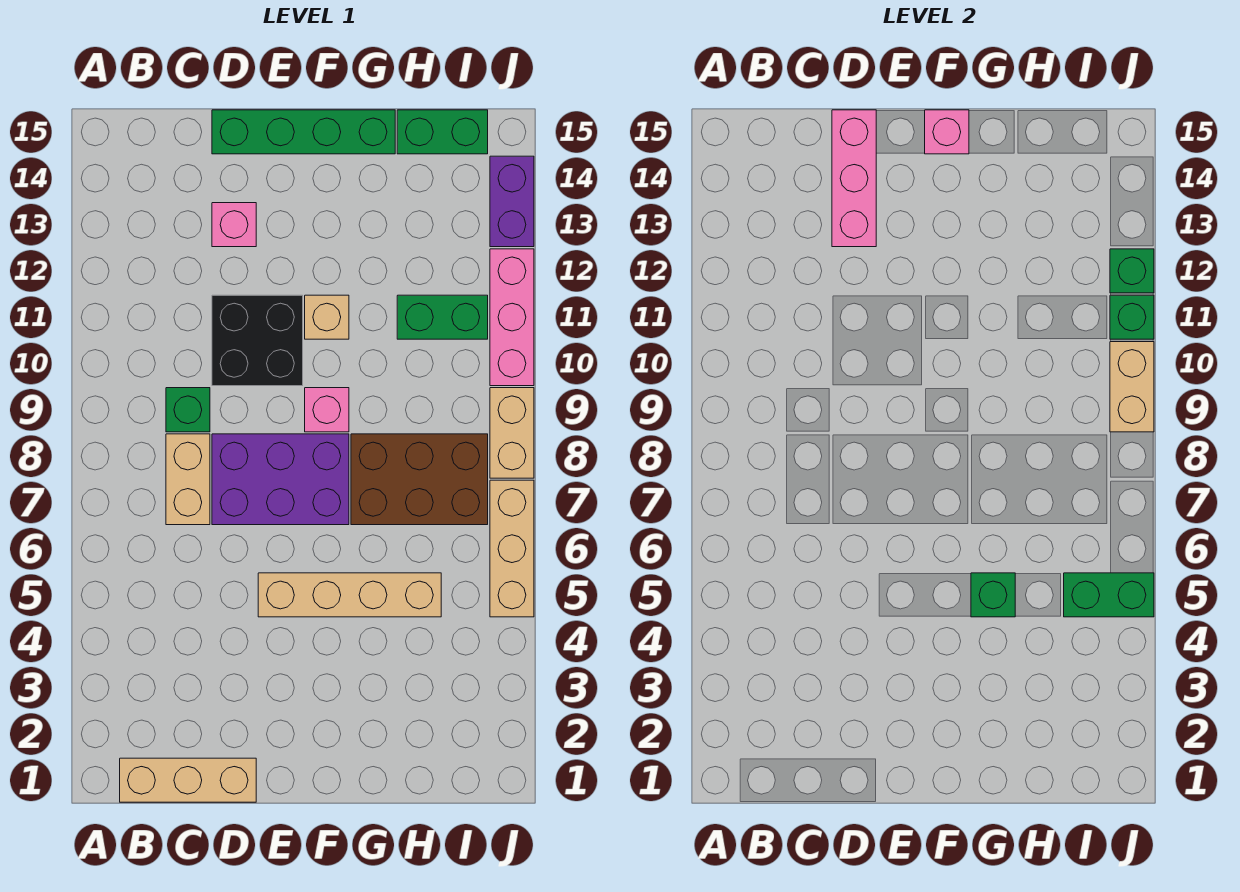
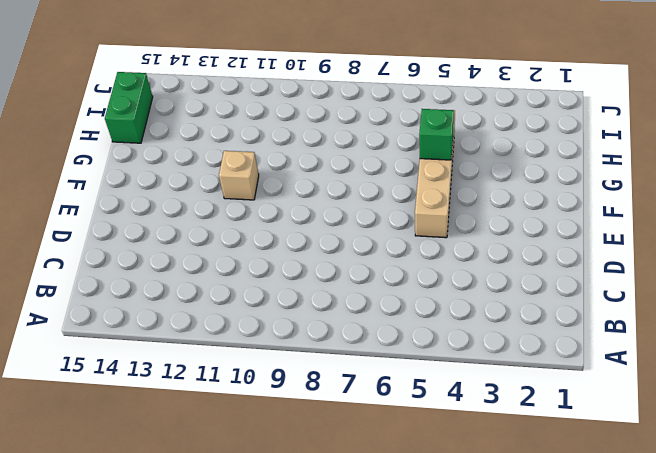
none -> tan brick B1:D1 level 1
none -> tan brick C7:C8 level 1
none -> green brick C9 level 1

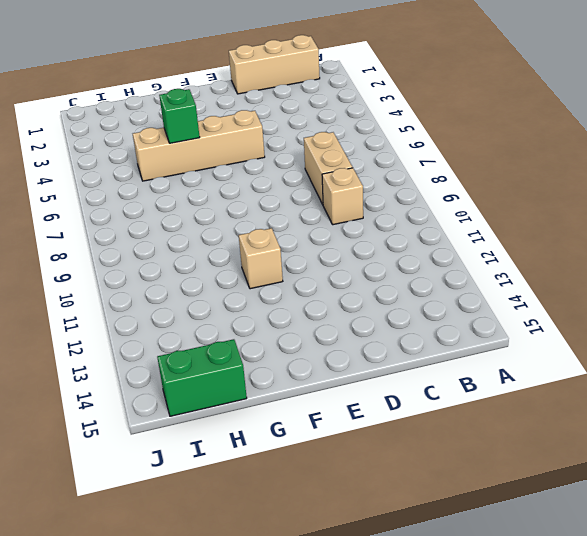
tan brick C9 level 1 -> green brick C9 level 1
none -> purple brick D7:F8 level 1
none -> black brick D10:E11 level 1
none -> pink brick D13 level 1

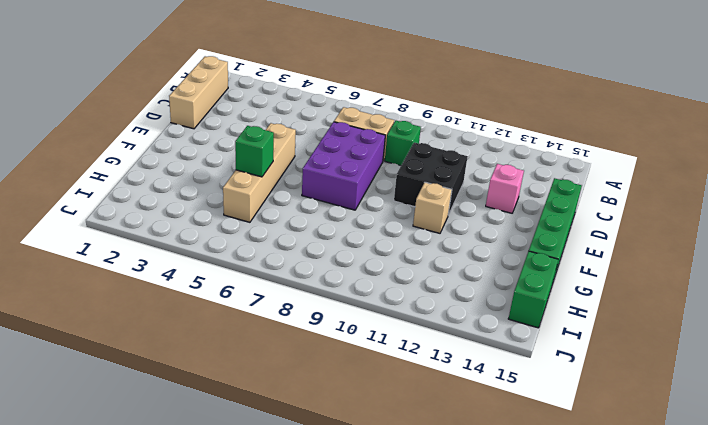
none -> pink brick F9 level 1
none -> brown brick G7:I8 level 1
none -> green brick H11:I11 level 1

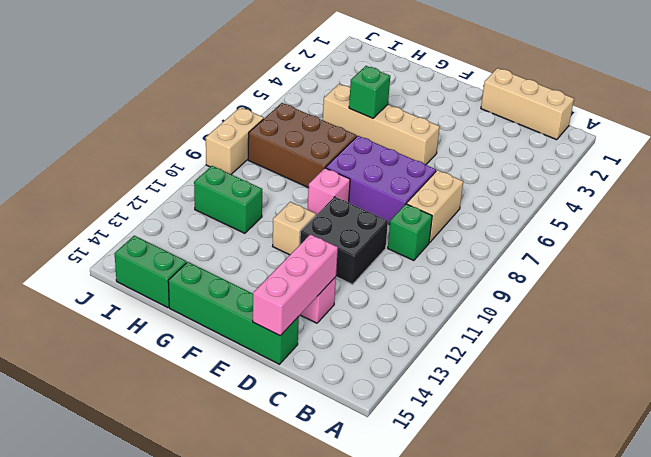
none -> tan brick J5:J7 level 1
none -> pink brick J10:J12 level 1
none -> purple brick J13:J14 level 1

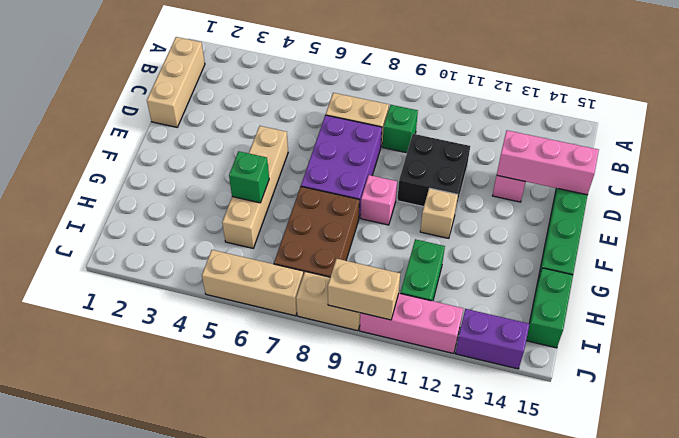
none -> pink brick F15 level 2
none -> green brick I5:J5 level 2
none -> green brick J11 level 2

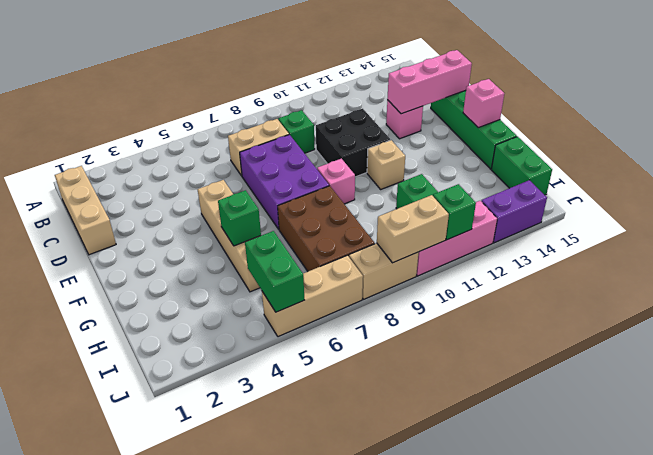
none -> green brick J12 level 2

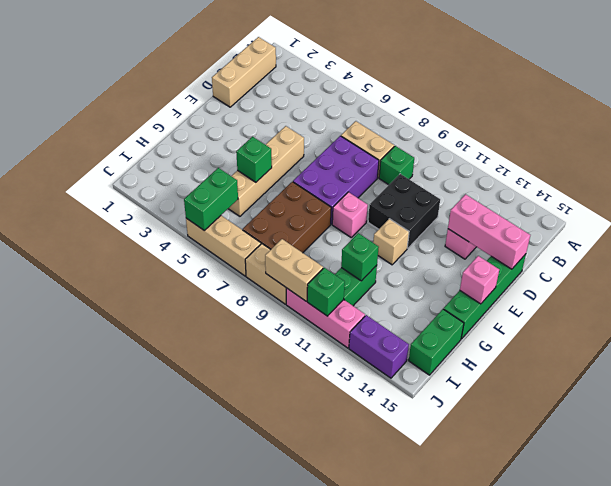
green brick H11 level 2 -> green brick J12 level 2

